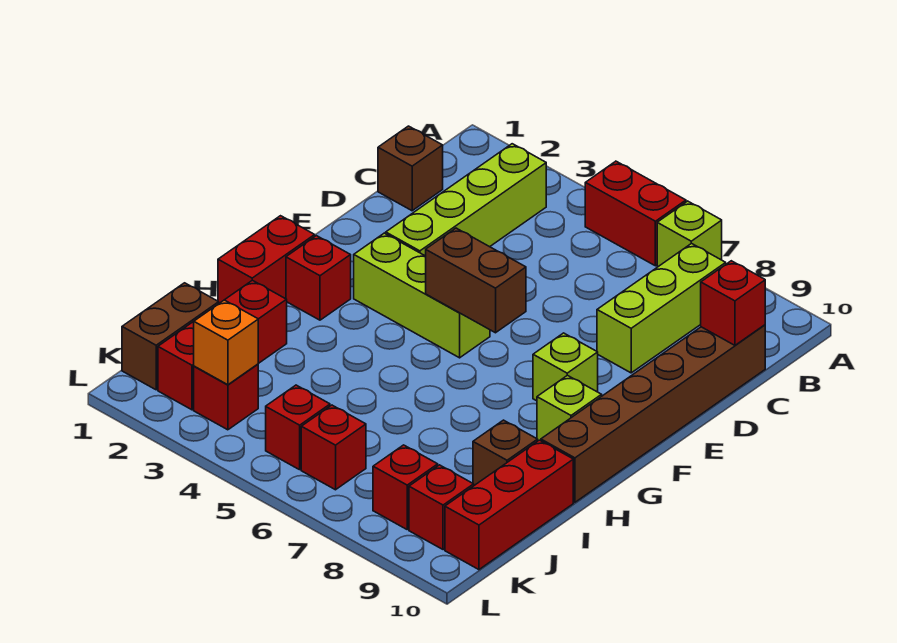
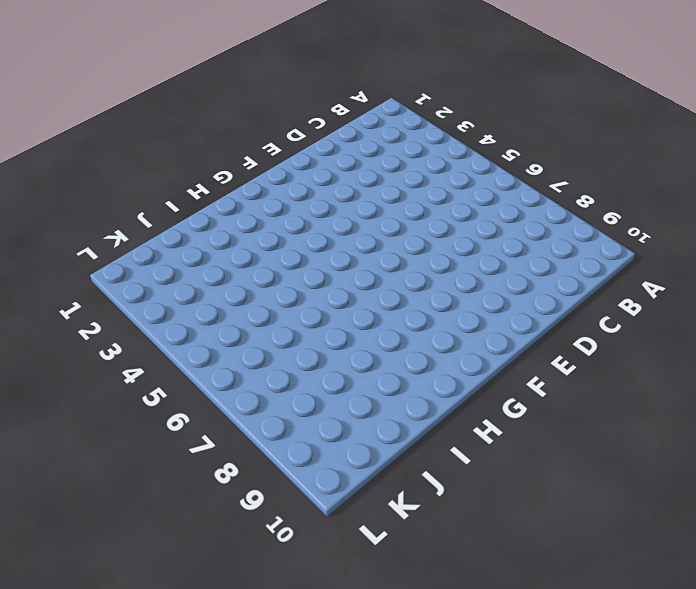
none -> red brick A5:A6 level 1
none -> lime brick A7 level 1
none -> lime brick B3:E3 level 1

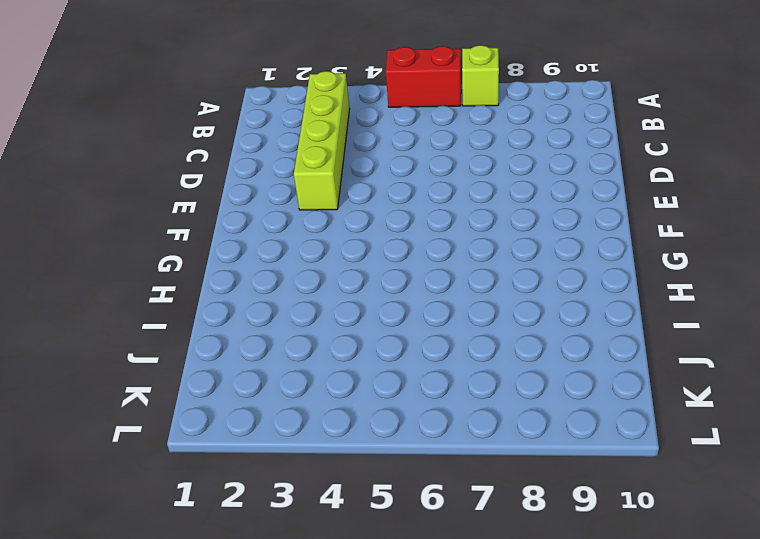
none -> lime brick B8:D8 level 1
none -> brown brick C1 level 1
none -> brown brick C10:H10 level 1

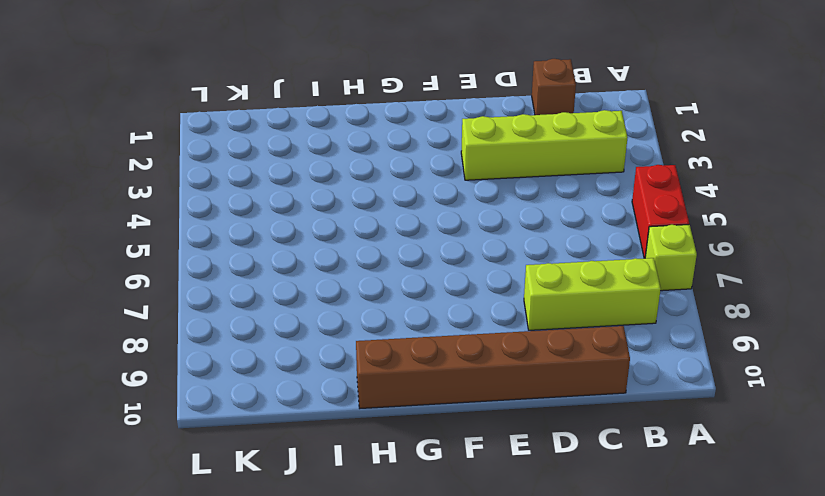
none -> lime brick F3:F5 level 1
none -> lime brick F8 level 1
none -> red brick G1:H1 level 1

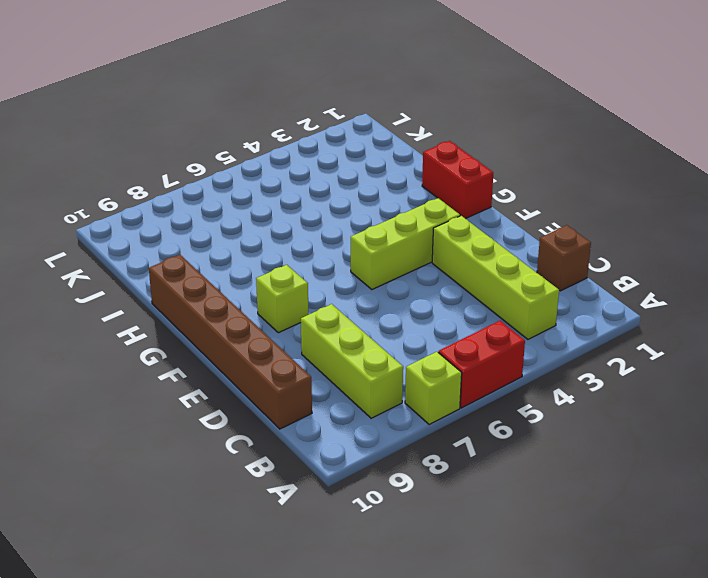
none -> red brick G2 level 1
none -> lime brick G9 level 1
none -> red brick I2:K2 level 1

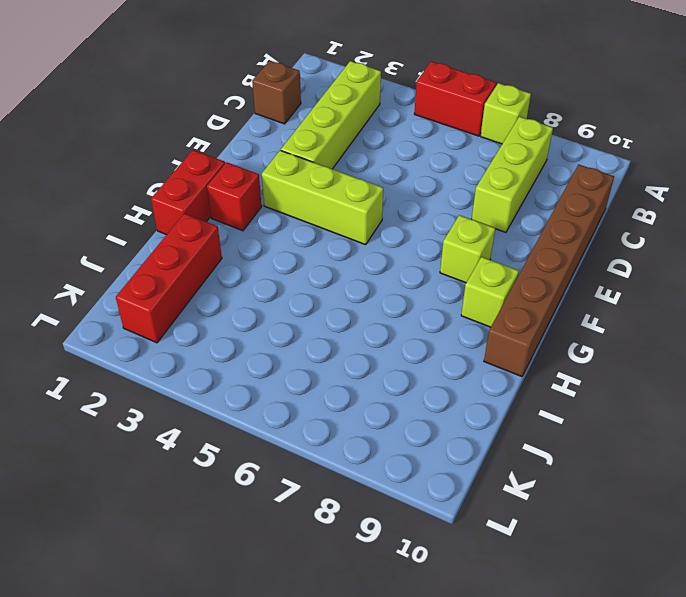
none -> brown brick I9 level 1
none -> red brick I10:K10 level 1
none -> brown brick J1:K1 level 1

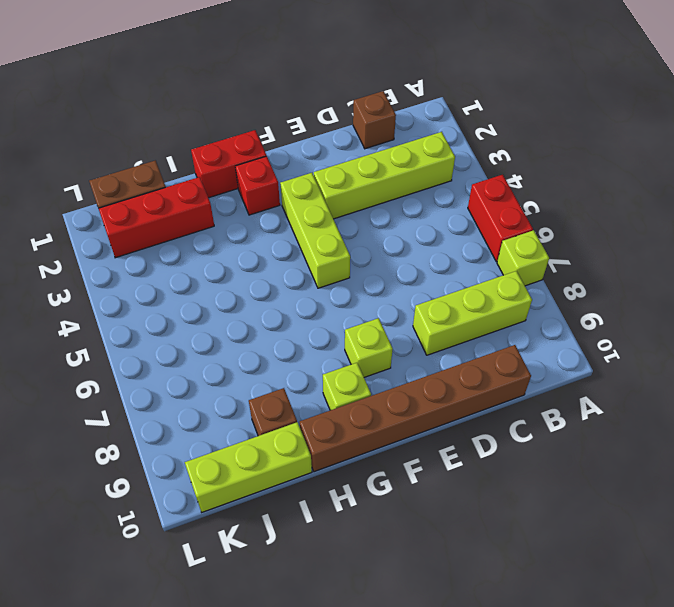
lime brick I10:K10 level 1 -> red brick I10:K10 level 1
none -> red brick K3 level 1
none -> red brick K5 level 1
none -> red brick K6 level 1

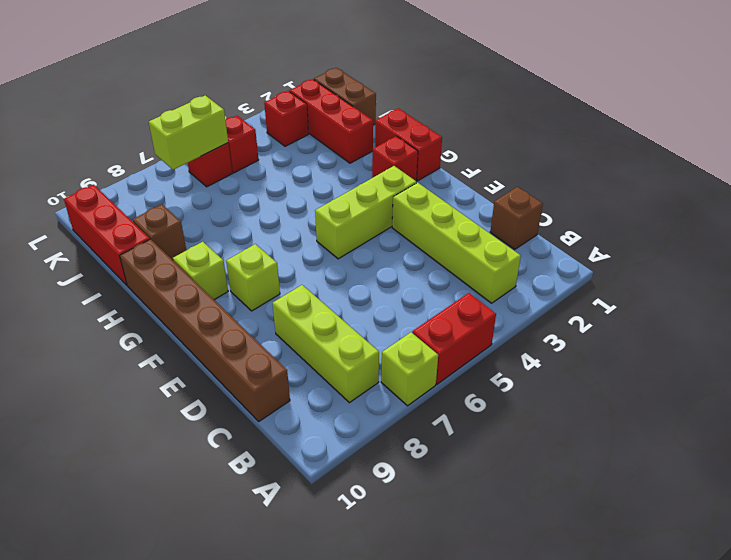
lime brick K6:K7 level 2 -> none
none -> red brick K8 level 1
none -> red brick K9 level 1
none -> red brick C10 level 2

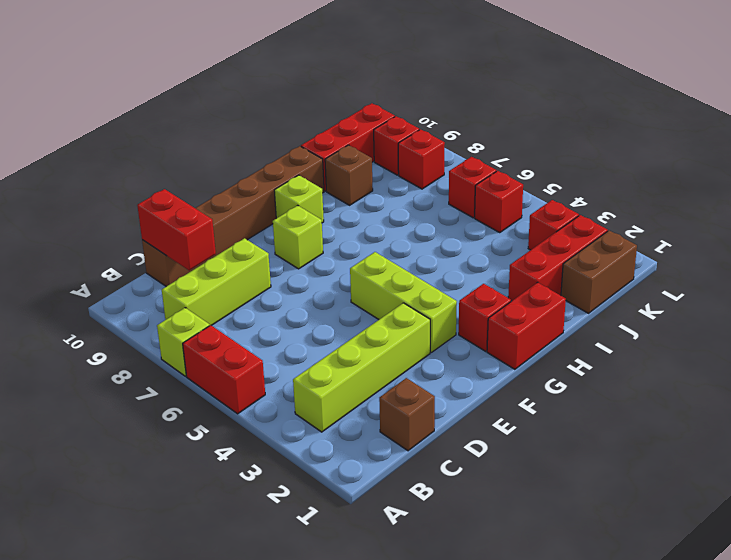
red brick C9:C10 level 2 -> red brick C10 level 2
none -> brown brick F5:F6 level 2
none -> orange brick K3 level 2

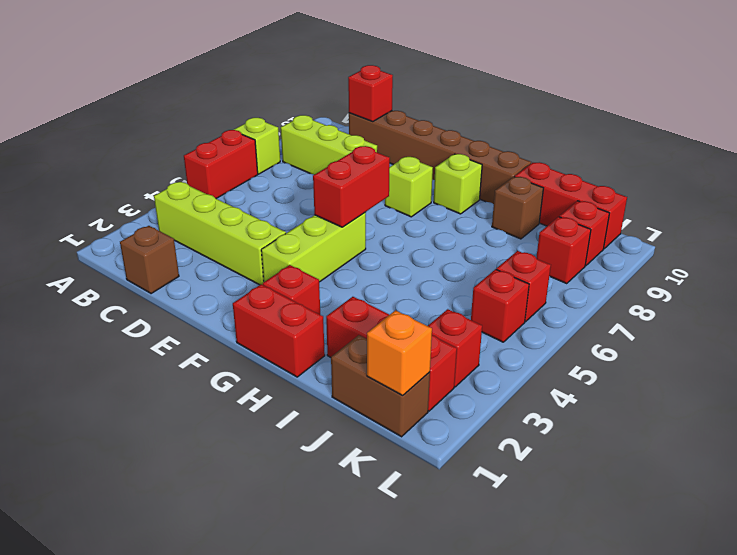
red brick F5:F6 level 2 -> brown brick F5:F6 level 2
orange brick K1 level 2 -> orange brick K3 level 2

